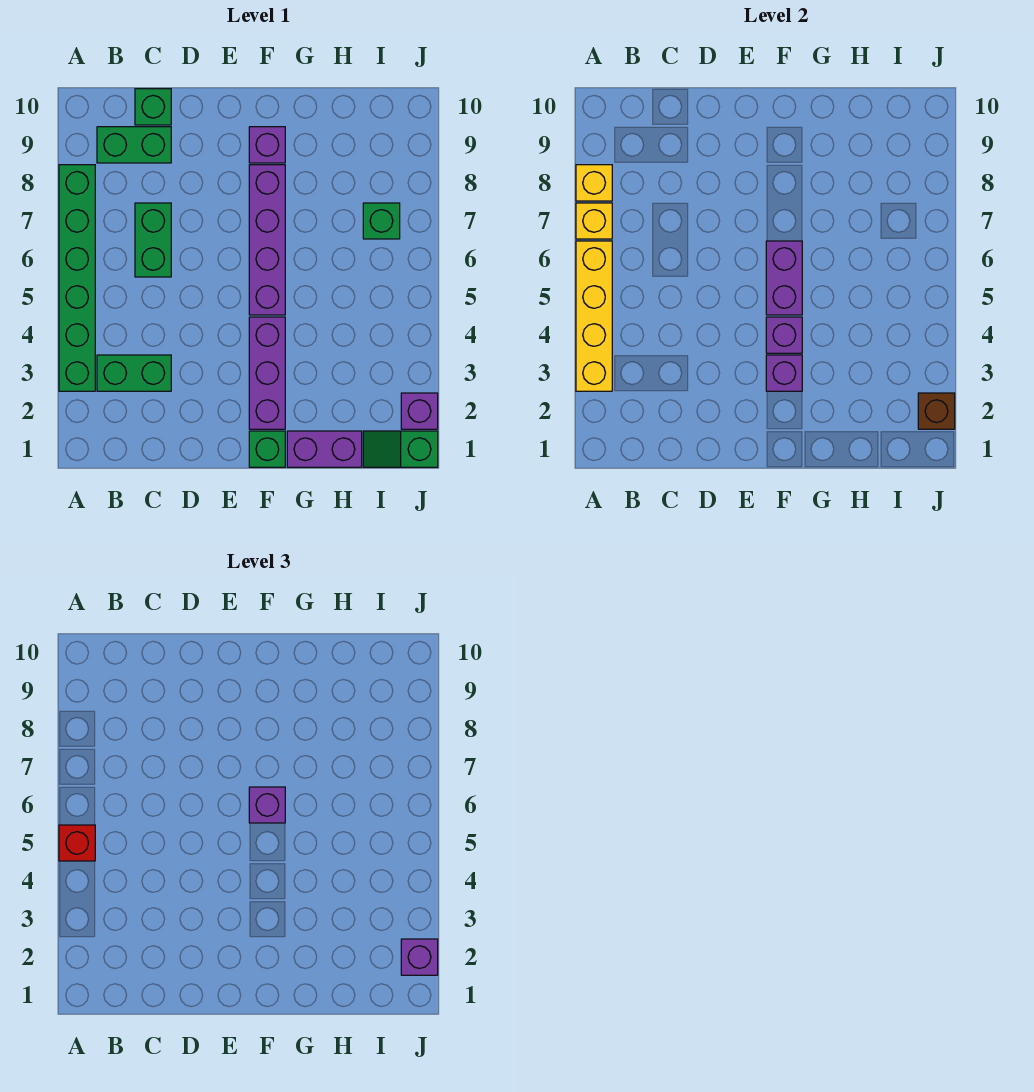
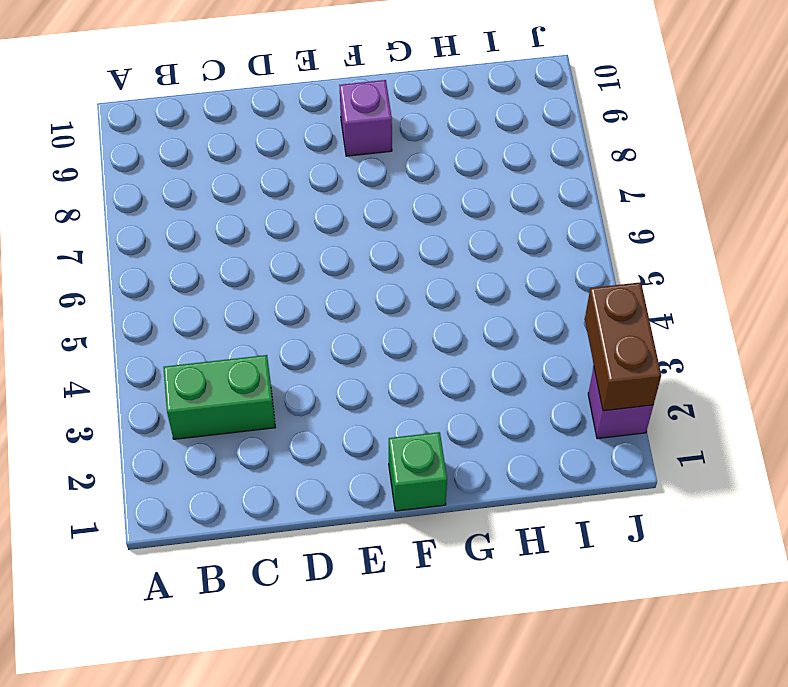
brown brick J2:J3 level 2 -> brown brick J2 level 2
none -> green brick A3:A8 level 1
none -> green brick B9:C9 level 1
none -> green brick C6:C7 level 1

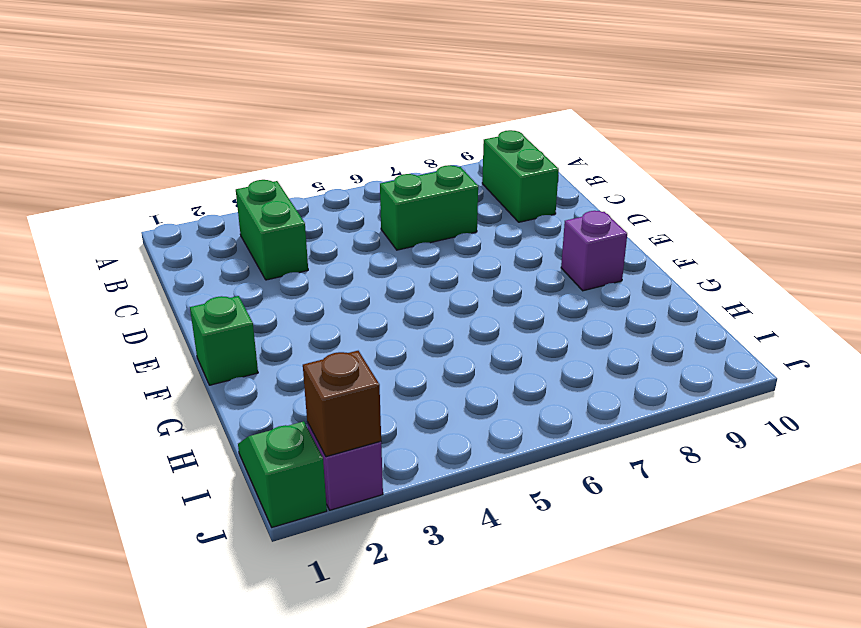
none -> green brick A3:A8 level 1
none -> green brick C10 level 1
none -> purple brick F2:F4 level 1

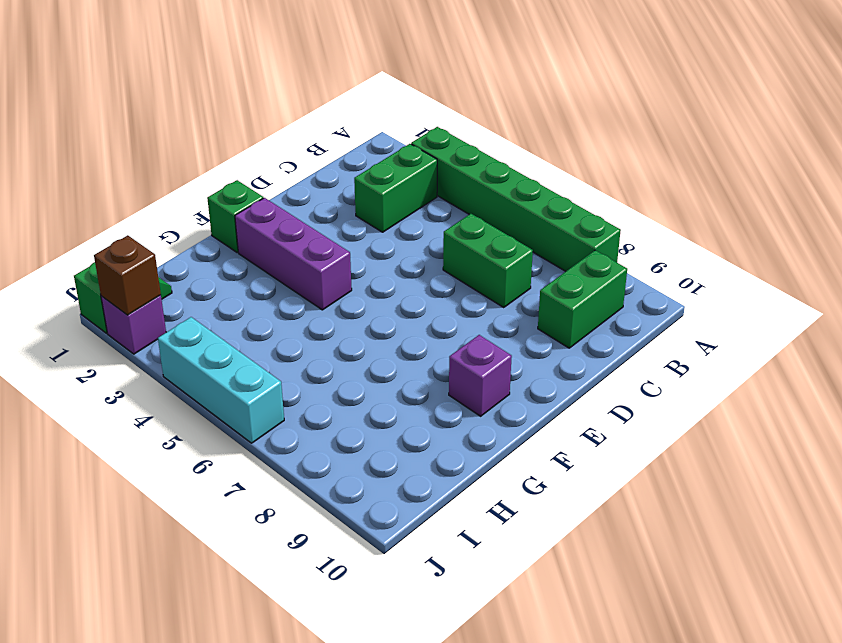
cyan brick J4:J6 level 1 -> none
none -> green brick C10 level 1
none -> purple brick F5:F8 level 1
none -> purple brick G1:H1 level 1

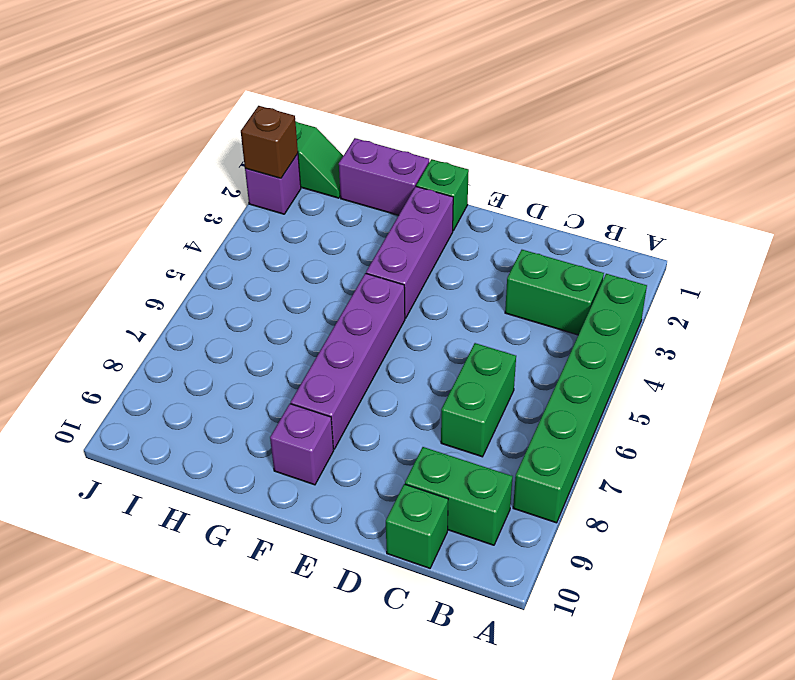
none -> green brick I7 level 1
none -> yellow brick A3:A6 level 2
none -> yellow brick A7 level 2

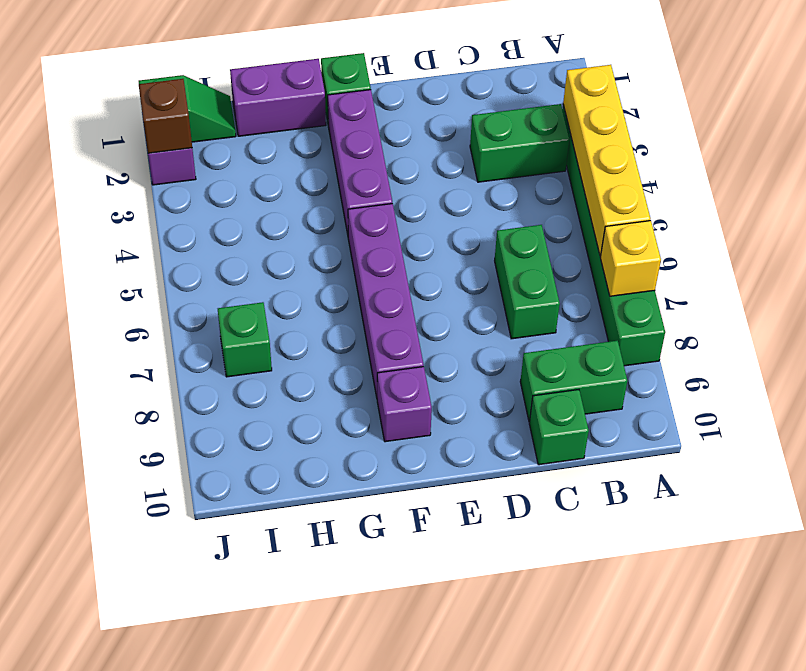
none -> yellow brick A8 level 2
none -> purple brick F3 level 2
none -> purple brick F4 level 2

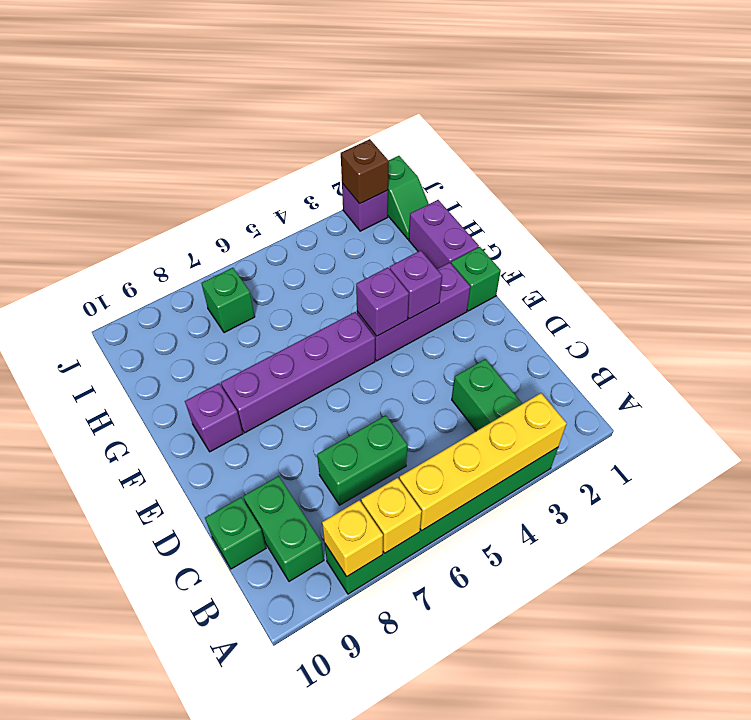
none -> purple brick F5:F6 level 2
none -> red brick A5 level 3
none -> purple brick F6 level 3

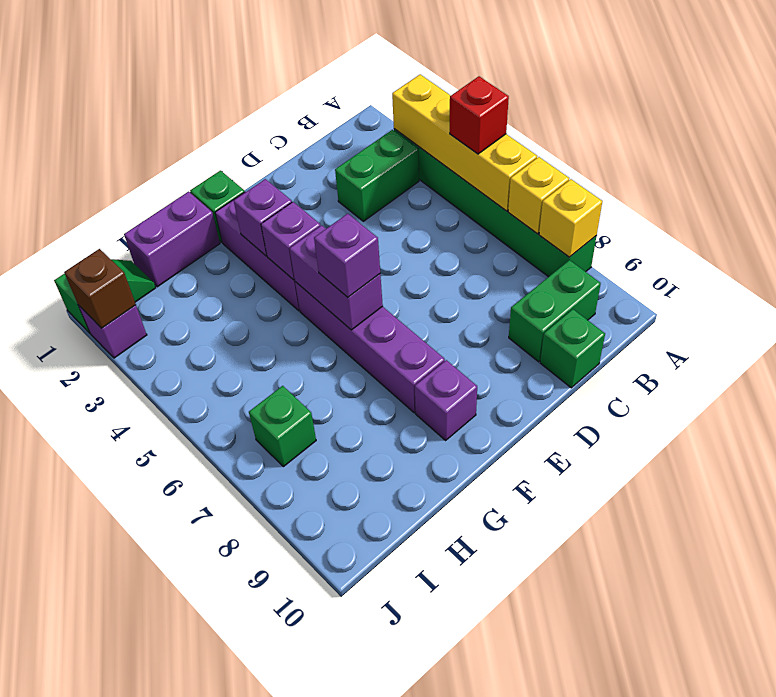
none -> green brick C6:C7 level 1
none -> purple brick J2 level 3

